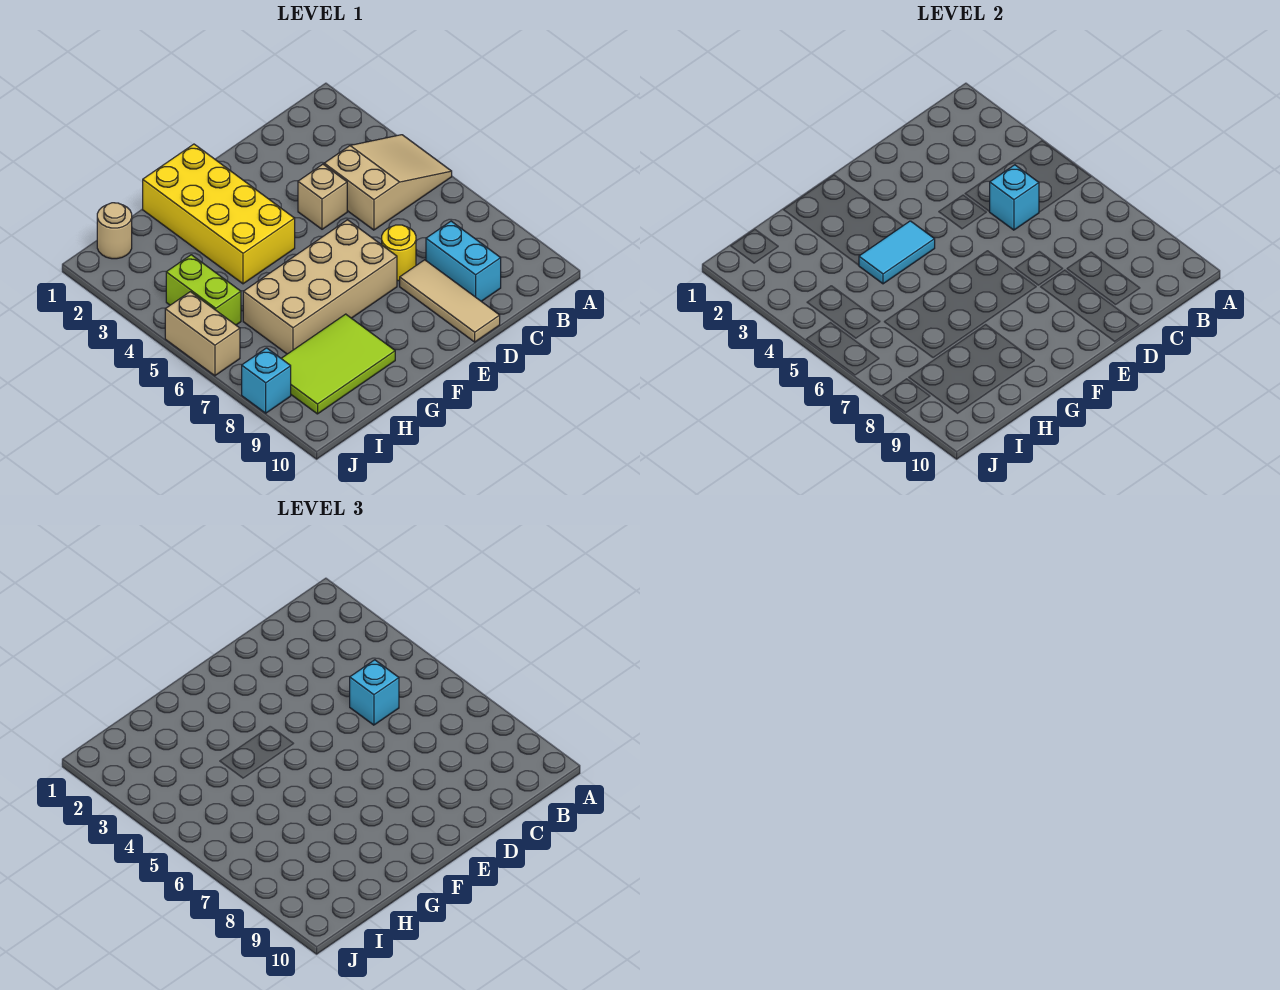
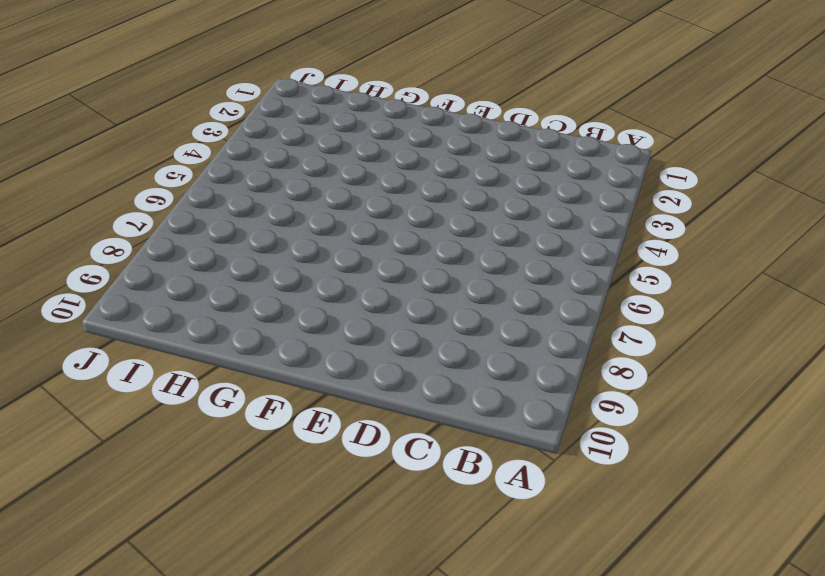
none -> tan slope A4:C5 level 1 top C
none -> cyan brick C8:C9 level 1
none -> tan brick D4 level 1

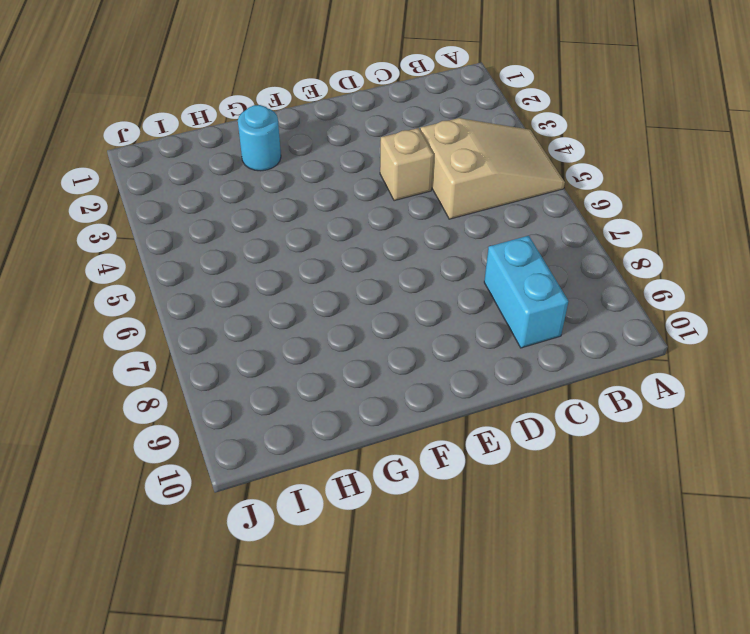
cyan round brick G2 level 1 -> yellow brick F1:G4 level 1
none -> yellow round brick D7 level 1
none -> tan tile D8:D10 level 1
none -> tan brick E6:H7 level 1

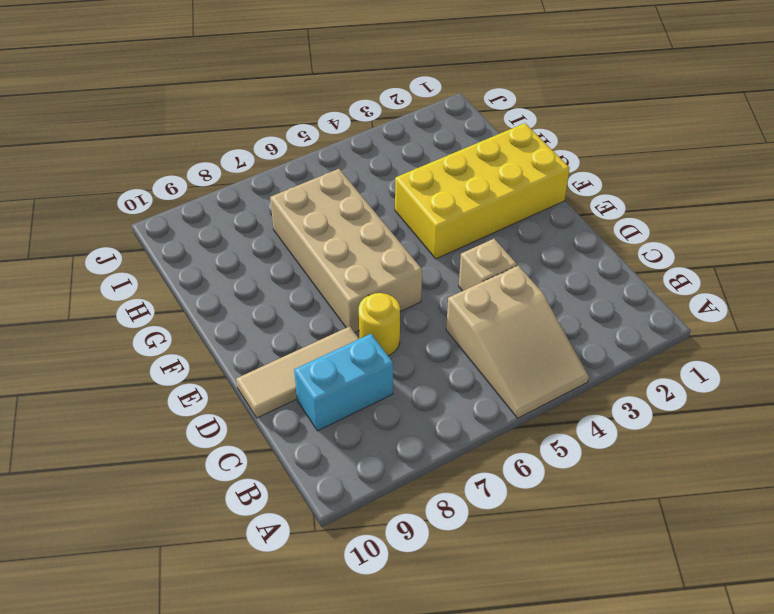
none -> lime tile G8:I9 level 1
none -> tan round brick I1 level 1
none -> lime brick I4:I5 level 1

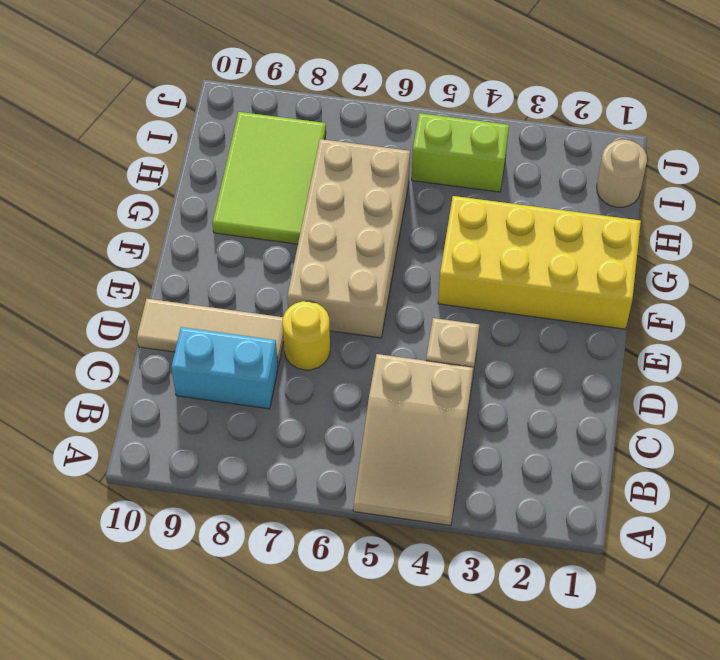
none -> tan brick J5:J6 level 1
none -> cyan brick J8 level 1
none -> cyan brick C5 level 2

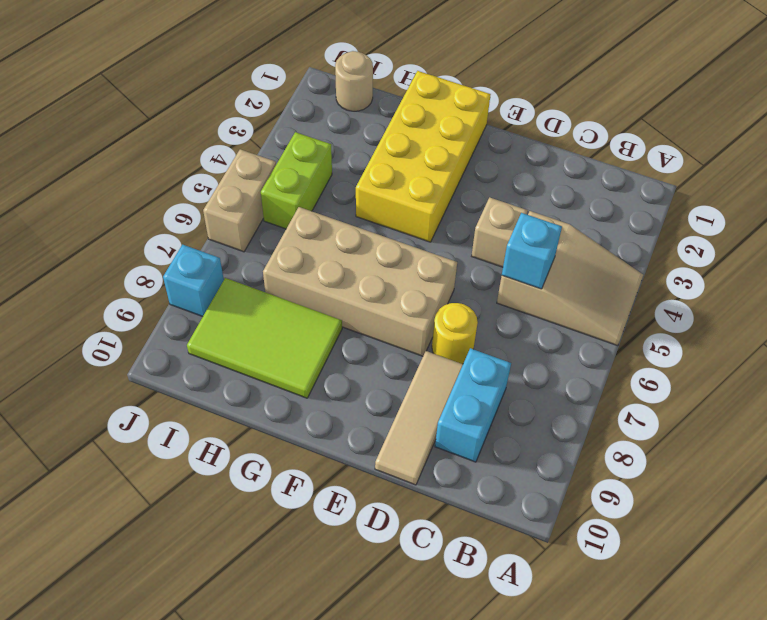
none -> cyan tile F4:G4 level 2
none -> cyan brick C5 level 3

